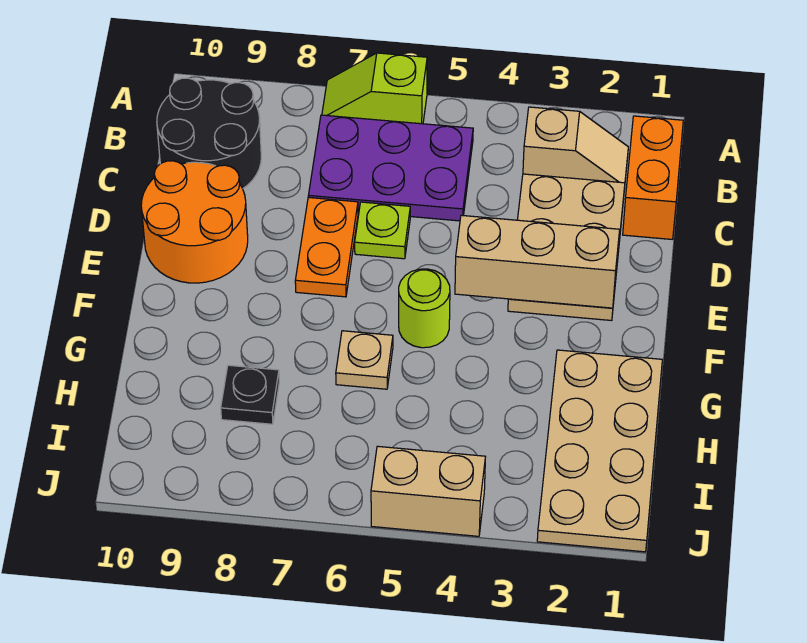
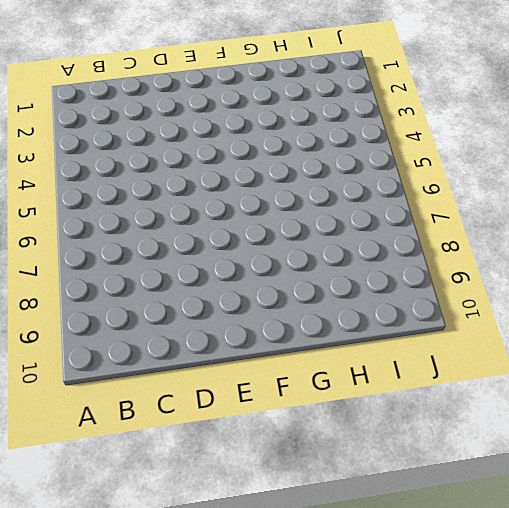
none -> lime slope A6:A7 level 1 top 6
none -> orange brick B1:C1 level 1
none -> tan slope B2:B3 level 1 top 3

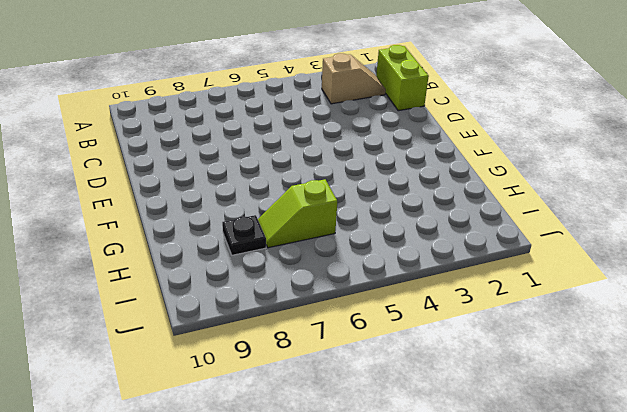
lime brick B1:C1 level 1 -> orange brick B1:C1 level 1
lime slope H6:H7 level 1 top 6 -> lime slope A6:A7 level 1 top 6
none -> purple plate B5:C7 level 1
none -> black round brick B9:C10 level 1
none -> tan plate C2:E3 level 1

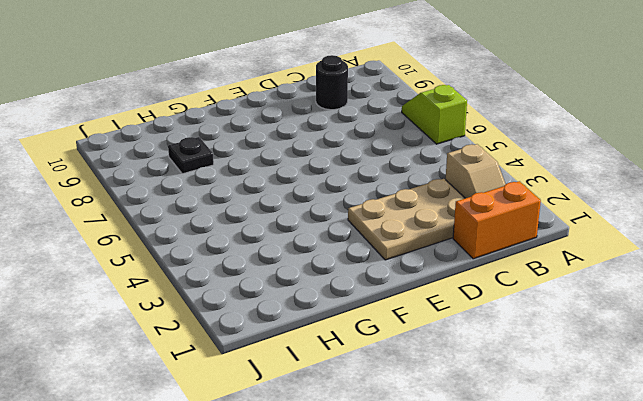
black round brick C9 level 1 -> black round brick B9:C10 level 1
none -> purple plate B5:C7 level 1
none -> lime plate D6 level 1
none -> orange plate D7:E7 level 1

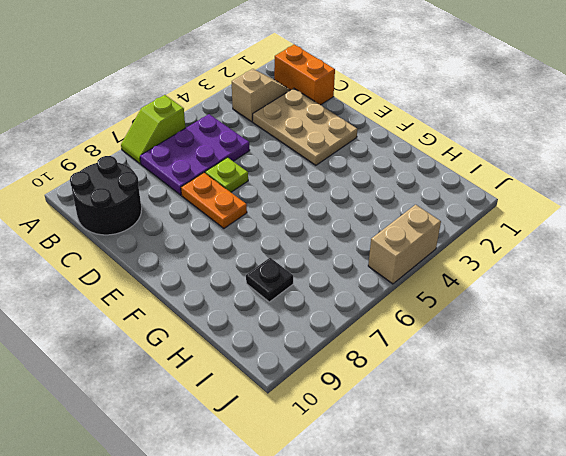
none -> orange round brick D9:E10 level 1
none -> lime round brick F5 level 1
none -> tan plate G1:J2 level 1

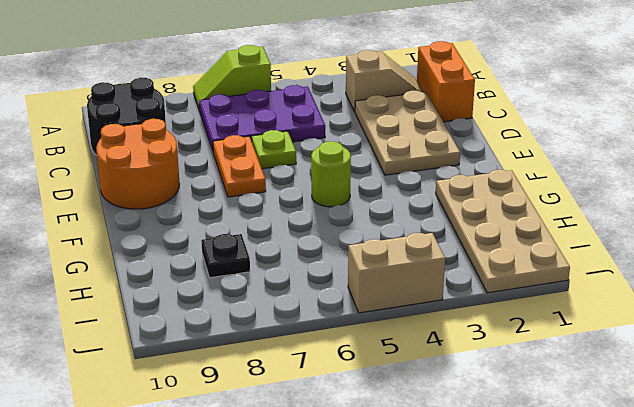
none -> tan plate G6 level 1
none -> tan brick E2:E4 level 2

